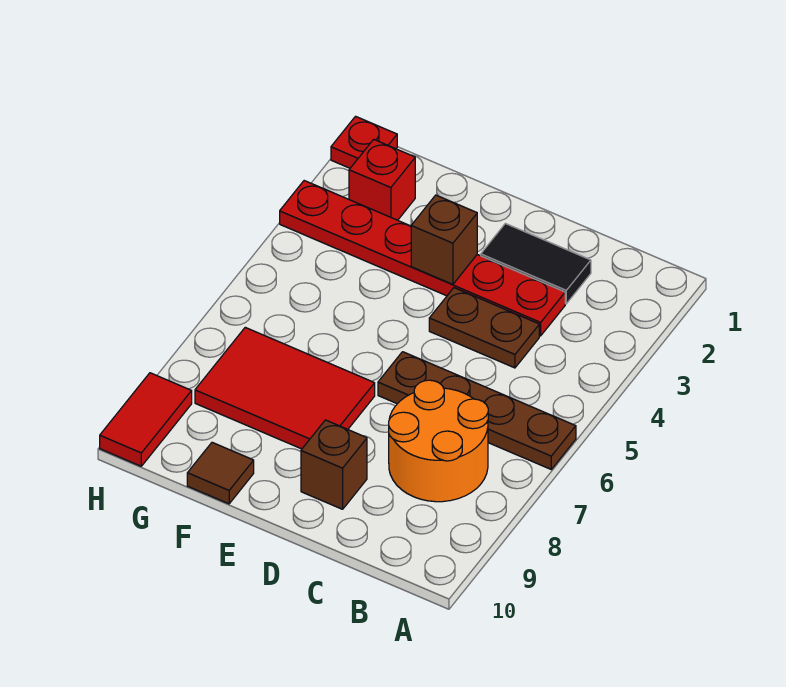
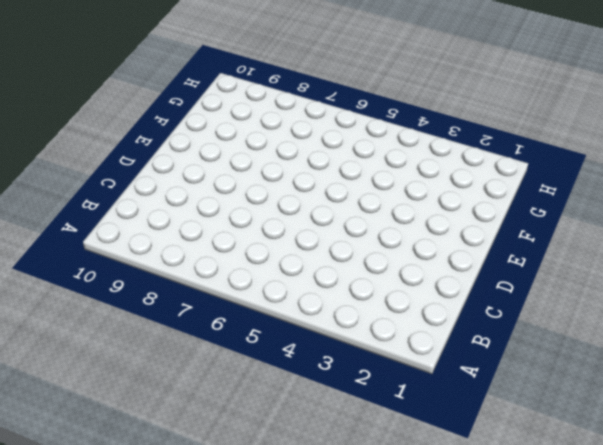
none -> brown plate A6:D6 level 1
none -> orange round brick B7:C8 level 1
none -> black tile C2:D2 level 1

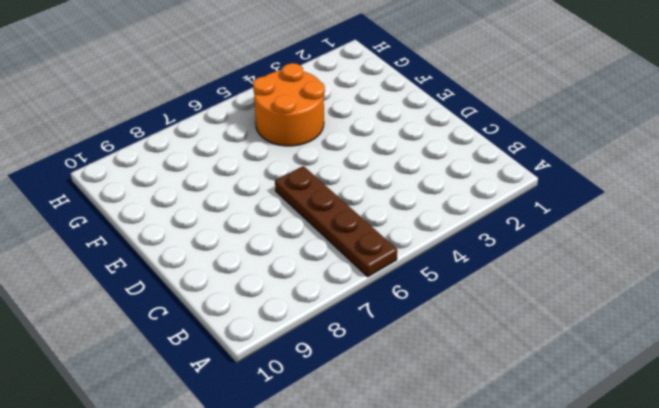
orange round brick F4:G5 level 1 -> orange round brick B7:C8 level 1
none -> black tile C2:D2 level 1
none -> red plate C3:H3 level 1
none -> brown plate C4:D4 level 1

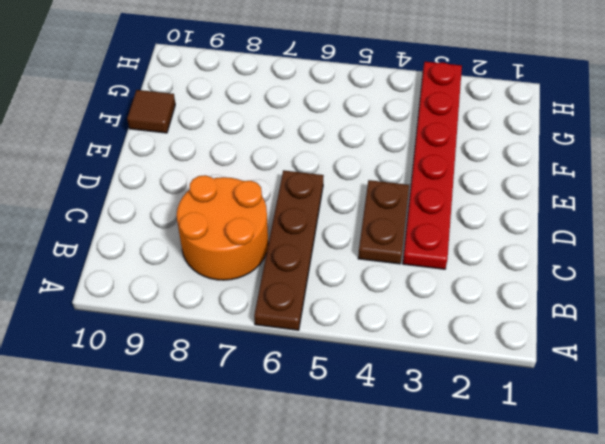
none -> black tile C2:D2 level 1
none -> brown brick D9 level 1
none -> red tile E7:G8 level 1

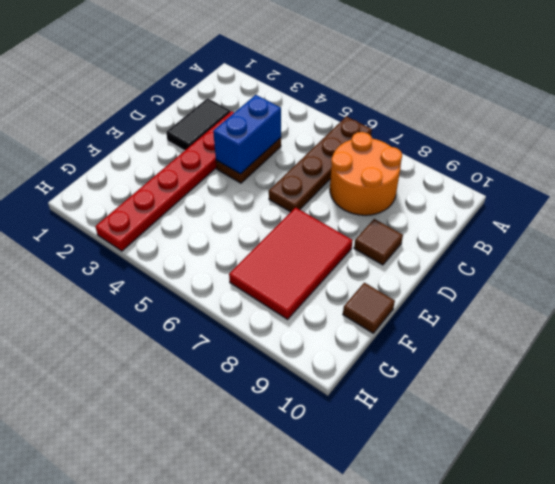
blue brick C4:D4 level 2 -> none
brown tile D9 level 1 -> brown brick D9 level 1
none -> red brick G2 level 1
none -> red plate H1 level 1
none -> red tile H9:H10 level 1

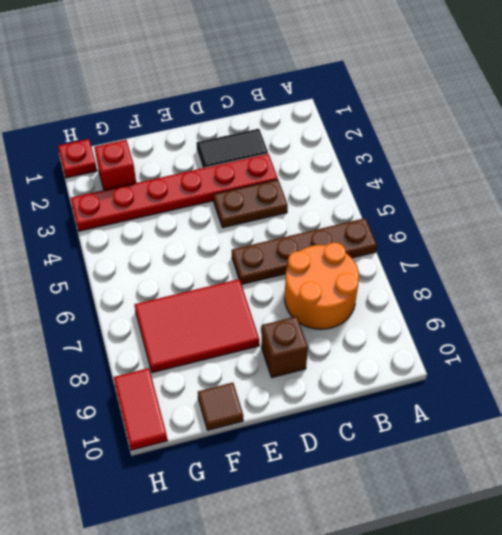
none -> brown brick E3 level 2

